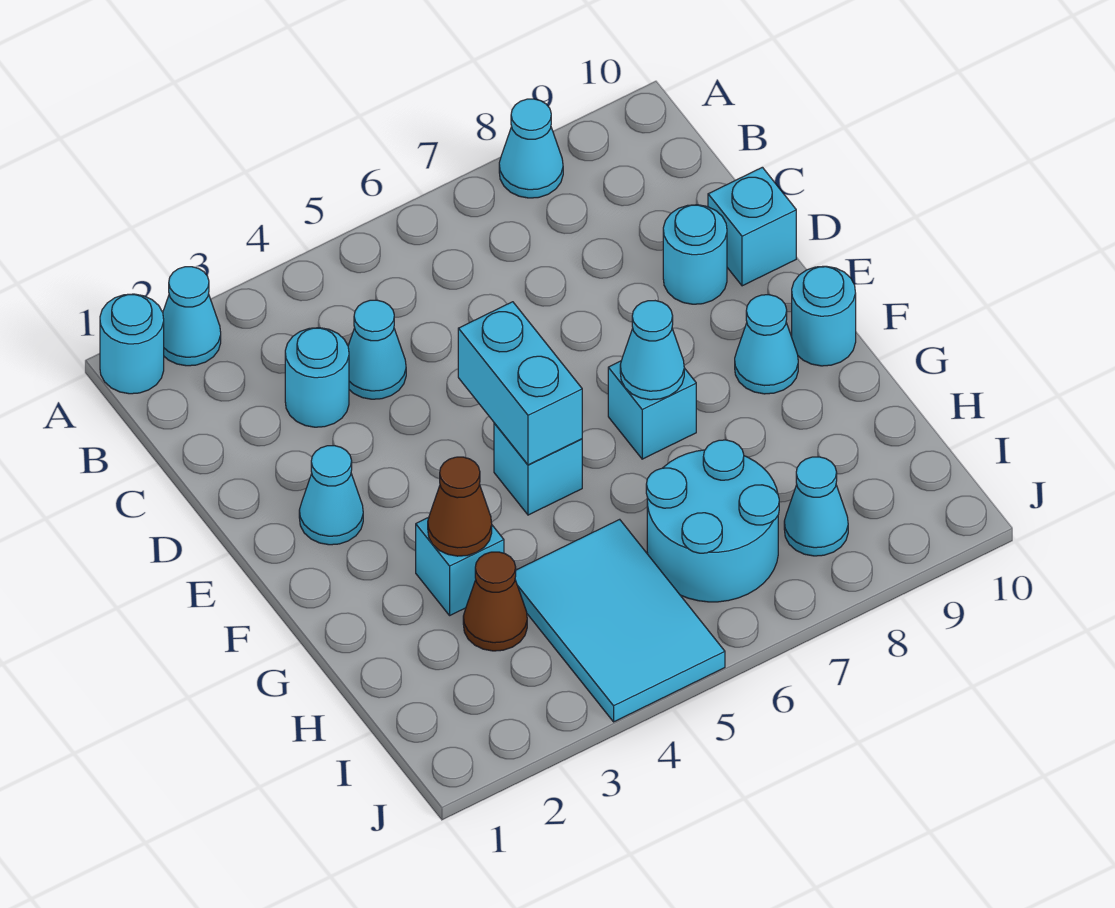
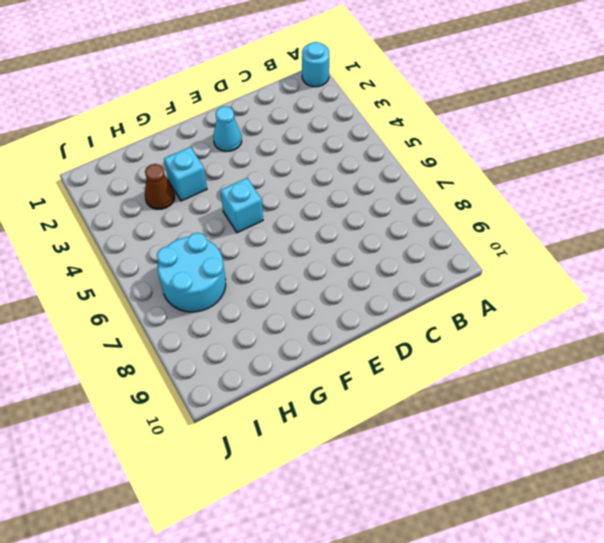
none -> cyan cone A2 level 1
none -> cyan cone A8 level 1
none -> cyan round brick C3 level 1

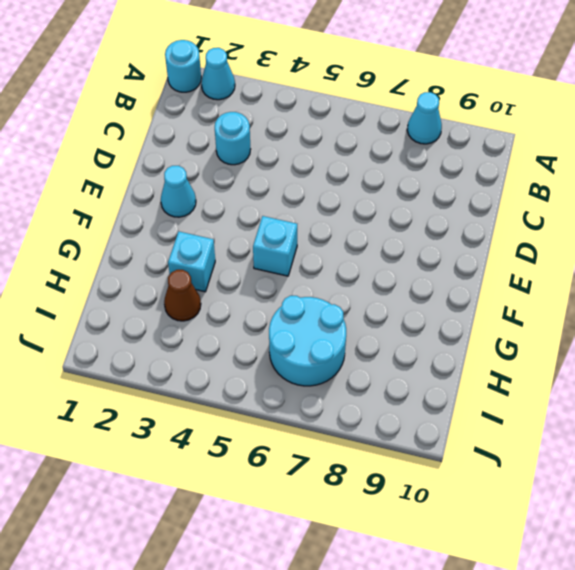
none -> cyan cone C4 level 1
none -> cyan round brick D9 level 1
none -> cyan brick D10 level 1

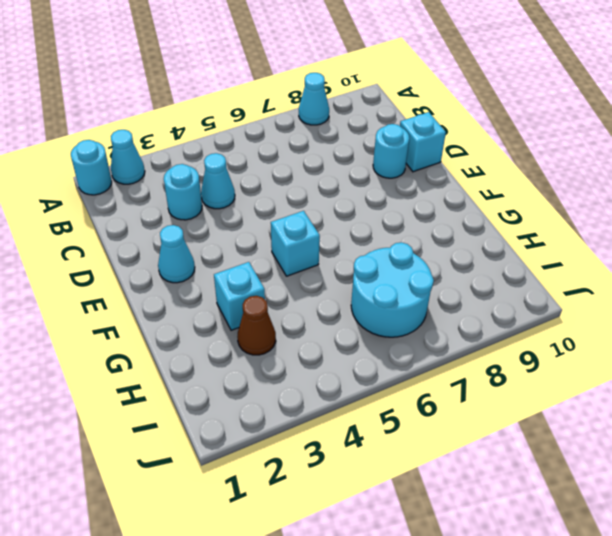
none -> cyan brick F7 level 1
none -> cyan cone F9 level 1
none -> cyan round brick F10 level 1

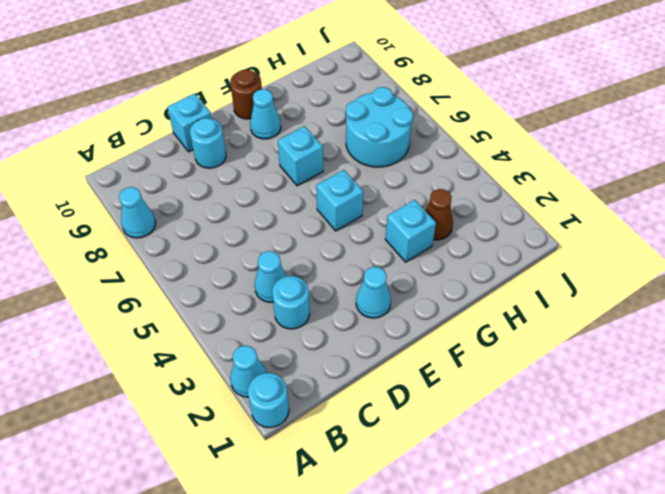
brown round brick F10 level 1 -> cyan round brick F10 level 1
none -> cyan tile H4:J5 level 1
none -> cyan cone I8 level 1
none -> cyan brick E5:F5 level 2

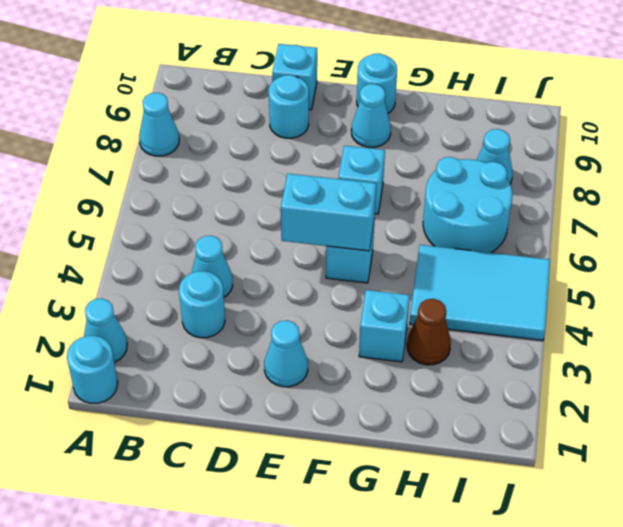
none -> cyan cone F7 level 2
none -> brown cone G3 level 2

